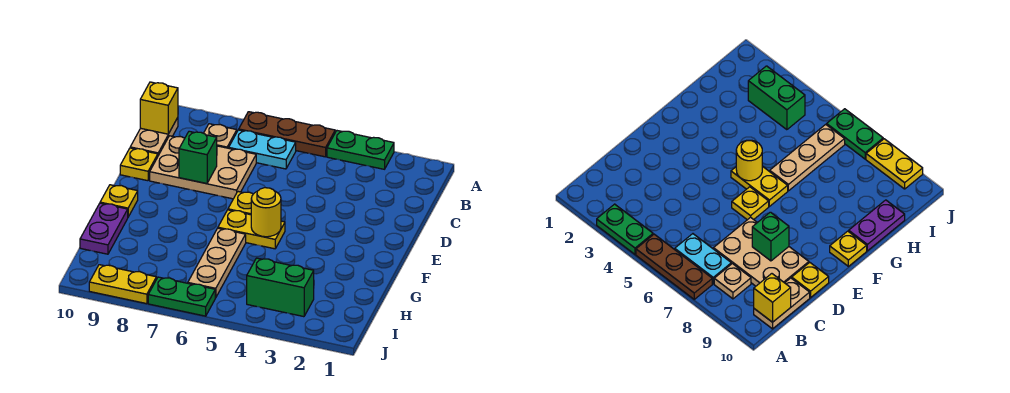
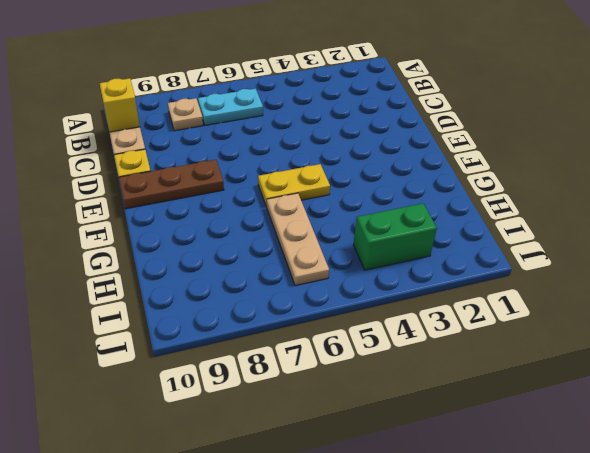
brown plate E8:E10 level 1 -> brown plate A5:A7 level 1
none -> green plate A3:A4 level 1
none -> tan plate C7:D9 level 1
none -> yellow plate E6 level 1

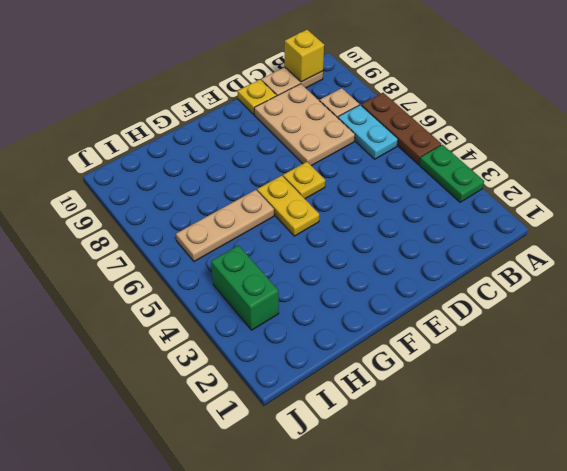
none -> yellow plate F10 level 1
none -> purple plate G10:H10 level 1
none -> green plate J6:J7 level 1

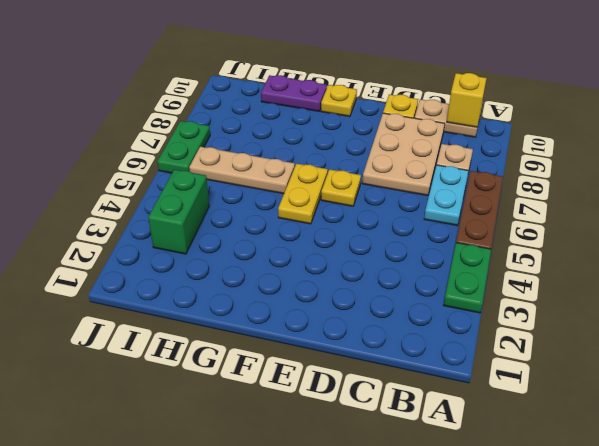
none -> yellow plate J8:J9 level 1
none -> green brick D8 level 2
none -> yellow round brick F5 level 2

